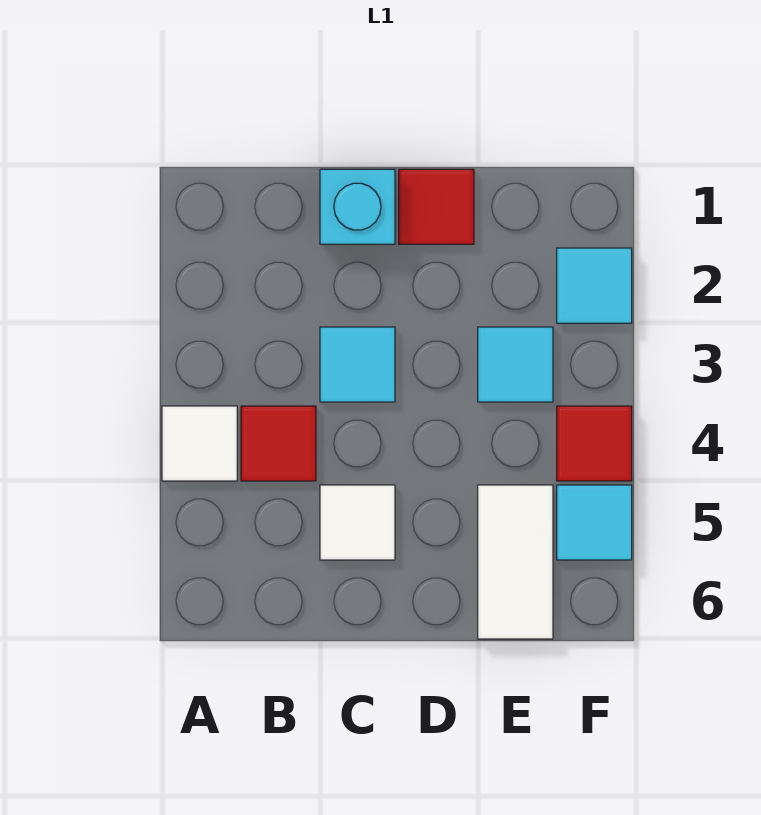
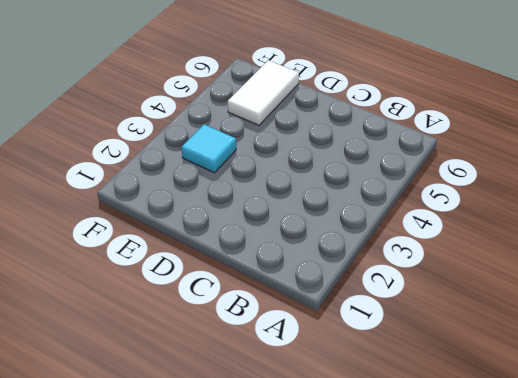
none -> white tile A4 level 1
none -> red tile B4 level 1

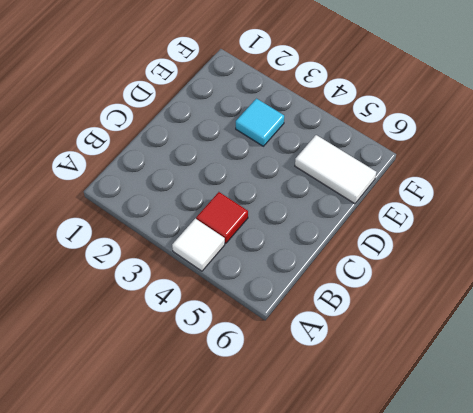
none -> cyan brick C1 level 1
none -> cyan tile C3 level 1

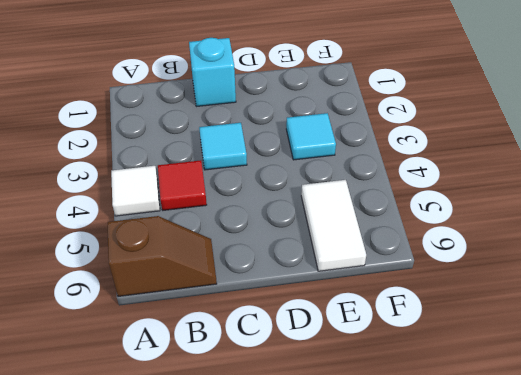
brown slope A6:B6 level 1 top A -> none
none -> white tile C5 level 1
none -> red tile D1 level 1

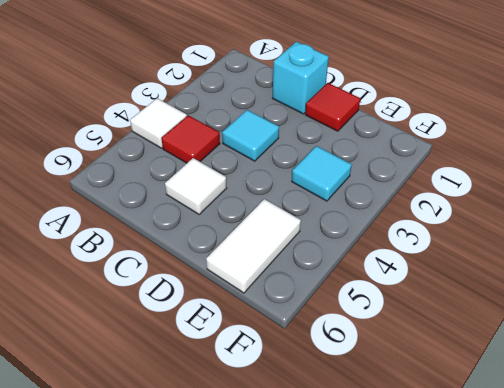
none -> cyan tile F2 level 1
none -> red tile F4 level 1

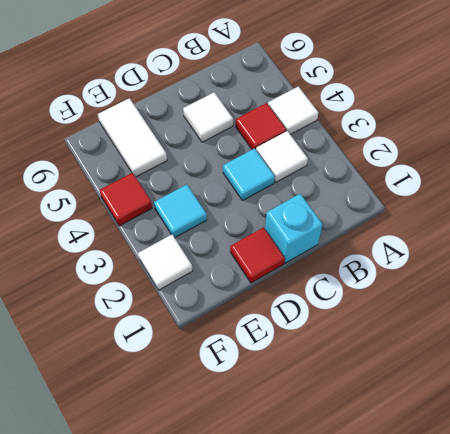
white tile B3 level 1 -> none
white tile F2 level 1 -> cyan tile F2 level 1
none -> cyan tile F5 level 1

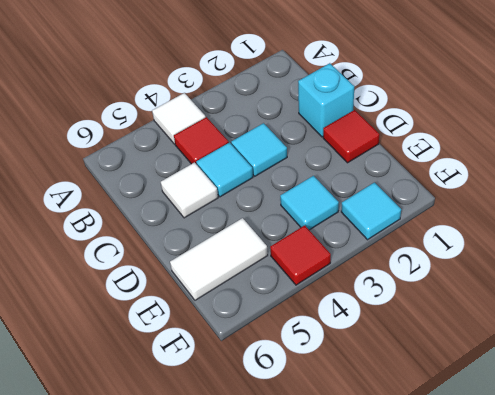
cyan tile C4 level 1 -> cyan tile F5 level 1

